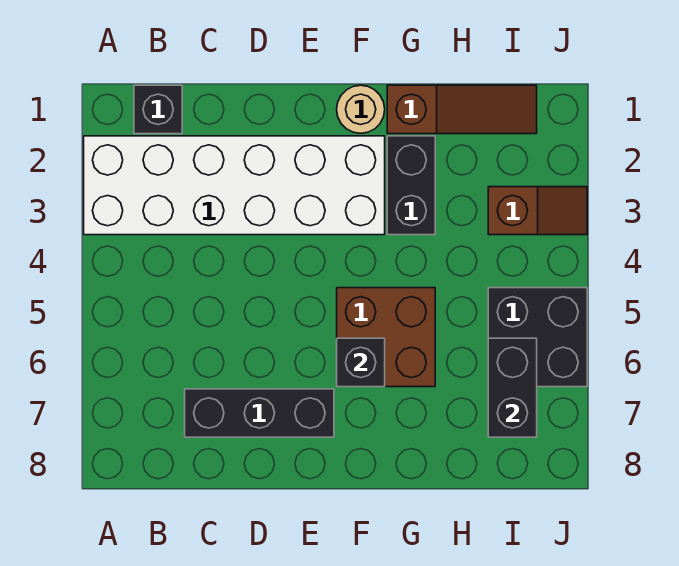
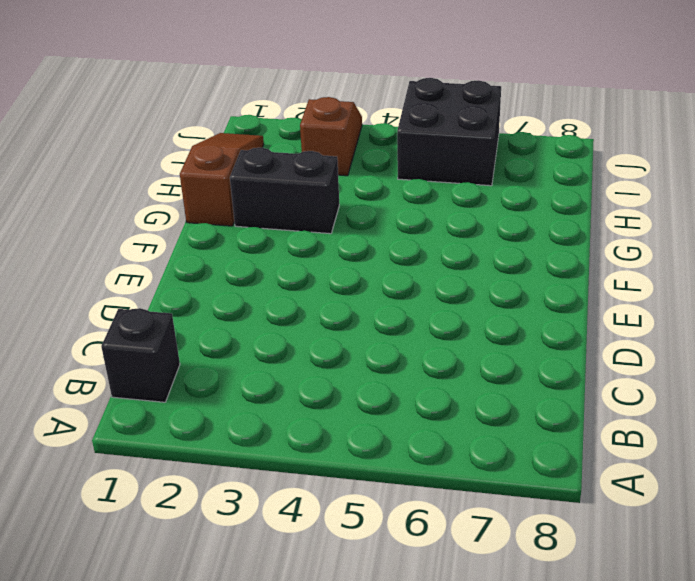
none -> white brick A2:F3 level 1
none -> black brick C7:E7 level 1

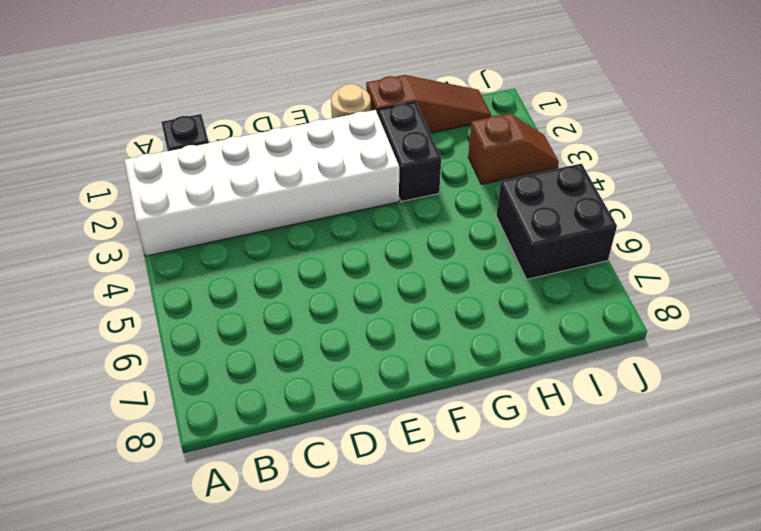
none -> black brick C7:E7 level 1
none -> brown brick F5:G6 level 1

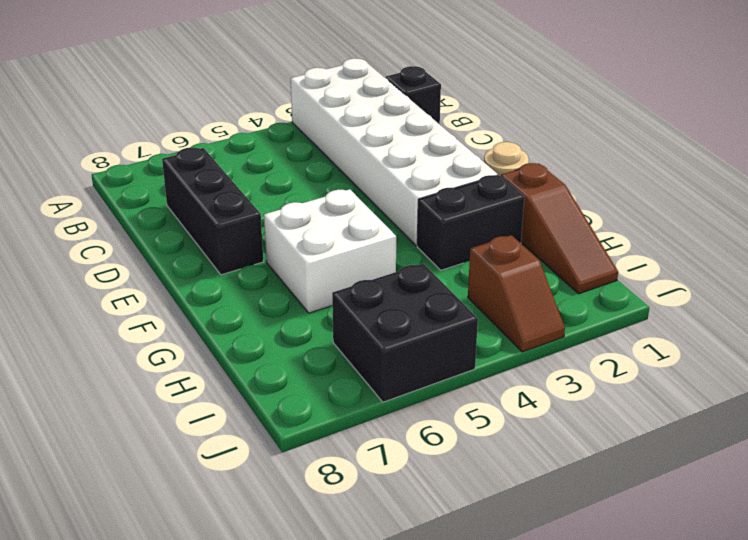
white brick F5:G6 level 1 -> brown brick F5:G6 level 1
none -> black brick F6 level 2
none -> black brick I6:I7 level 2

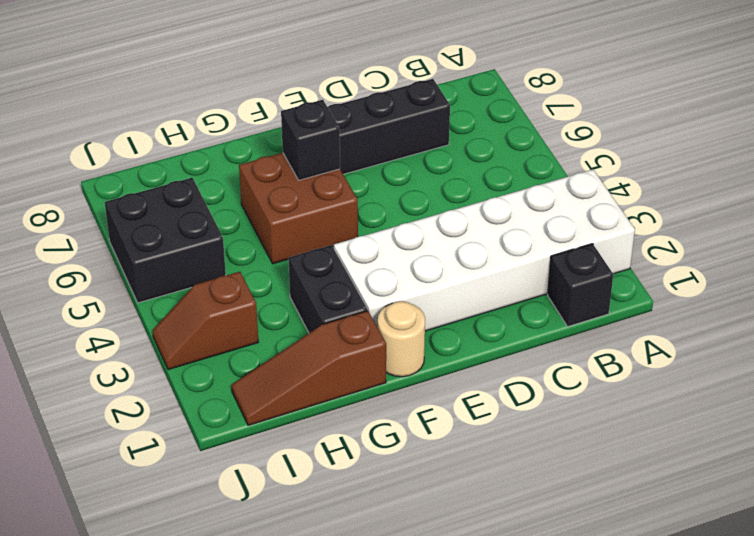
none -> black brick I6:I7 level 2

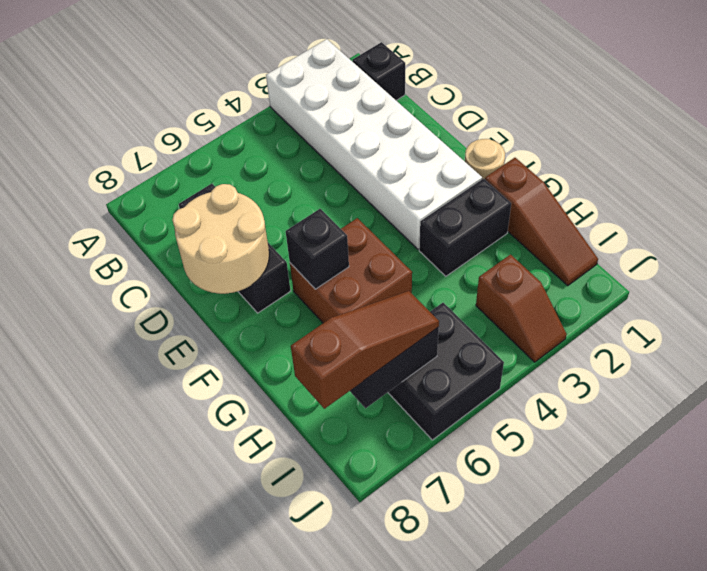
tan round brick D7:E8 level 2 -> none
brown slope I6:I8 level 3 top 8 -> none

